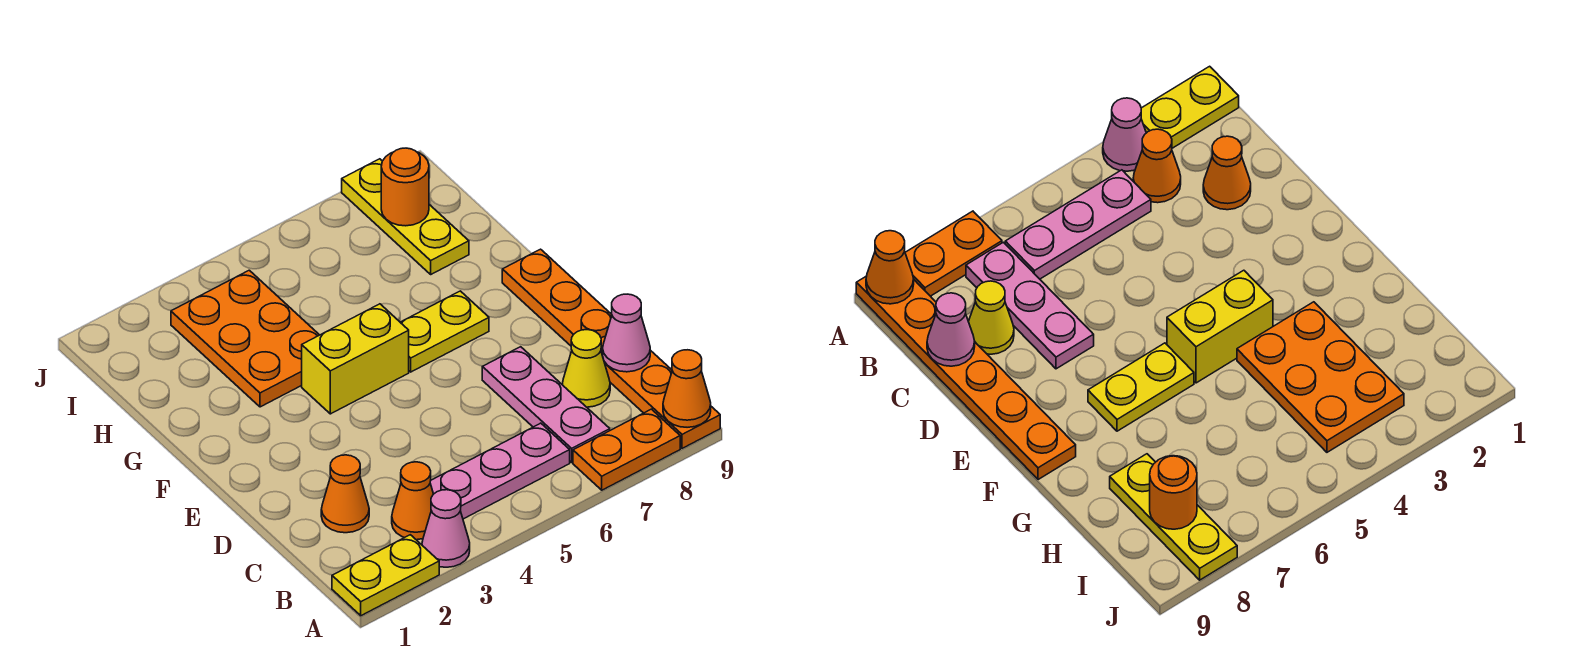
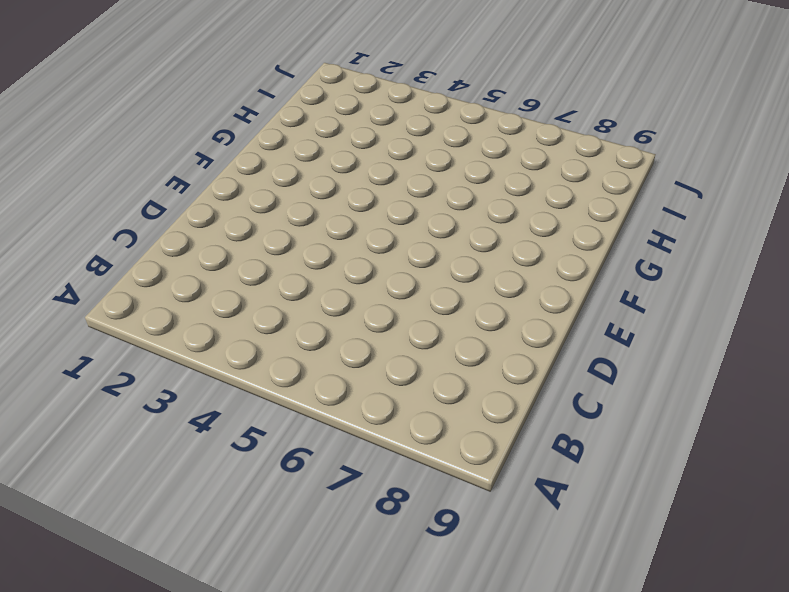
none -> yellow plate A1:A2 level 1
none -> pink cone A3 level 1
none -> orange plate A7:A8 level 1

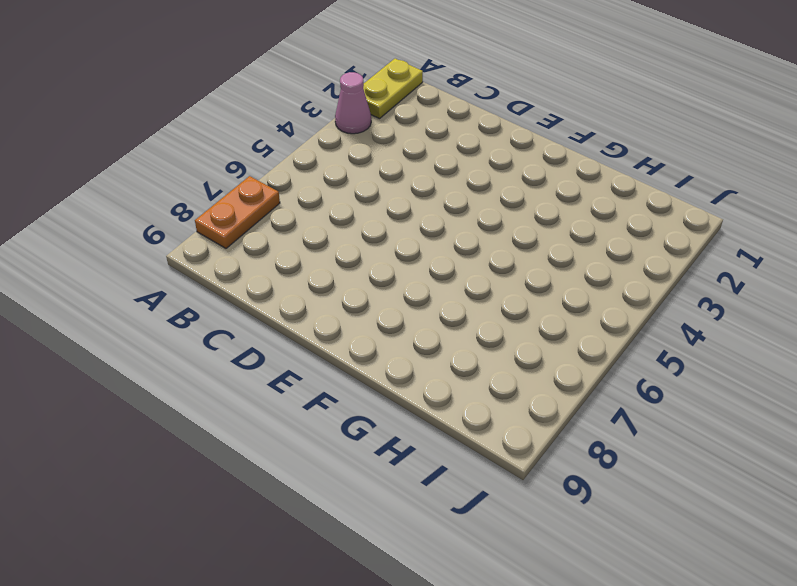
none -> orange plate A9:F9 level 1
none -> orange cone B3 level 1
none -> pink plate B4:B6 level 1

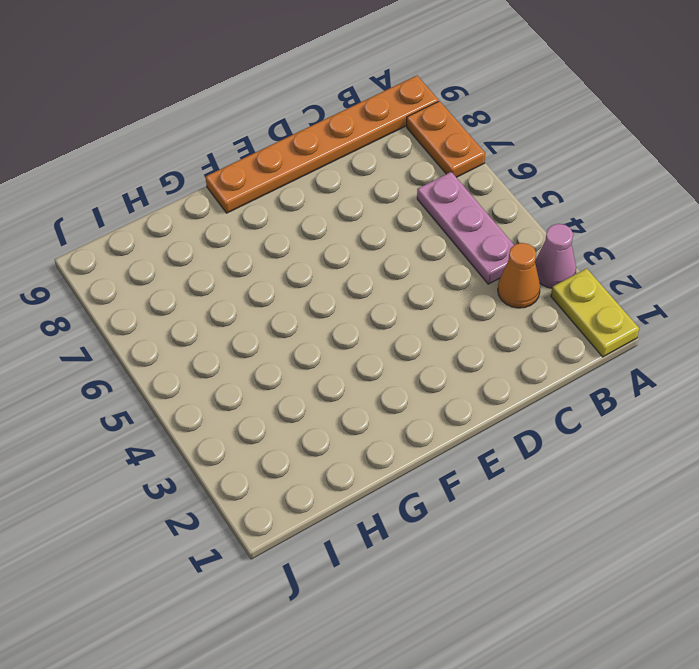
none -> pink plate B7:D7 level 1
none -> orange cone C2 level 1
none -> yellow cone C8 level 1

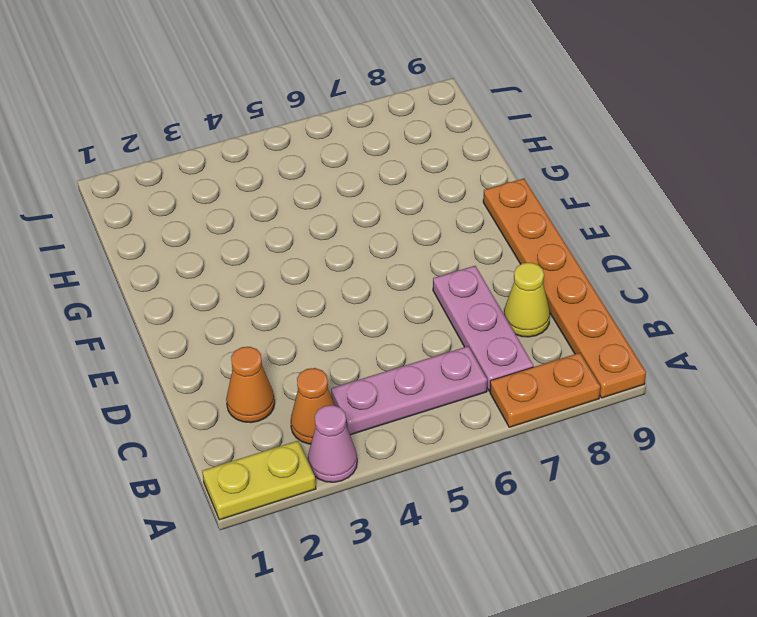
none -> yellow brick F4:F5 level 1
none -> yellow plate F6:F7 level 1
none -> orange plate G3:I4 level 1

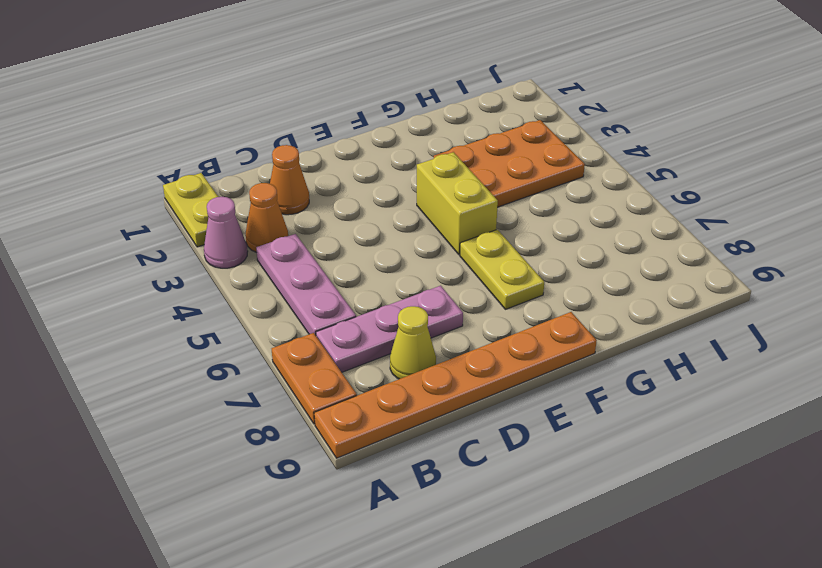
none -> yellow plate H8:J8 level 1
none -> orange cone A9 level 2
none -> pink cone C9 level 2

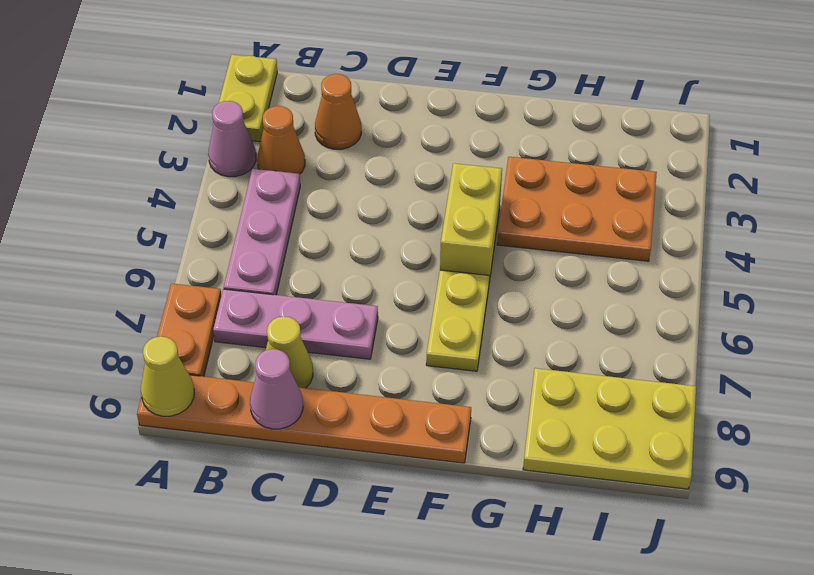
yellow cone A9 level 2 -> orange cone A9 level 2
yellow plate H8:J9 level 1 -> yellow plate H8:J8 level 1
none -> orange round brick I8 level 2

